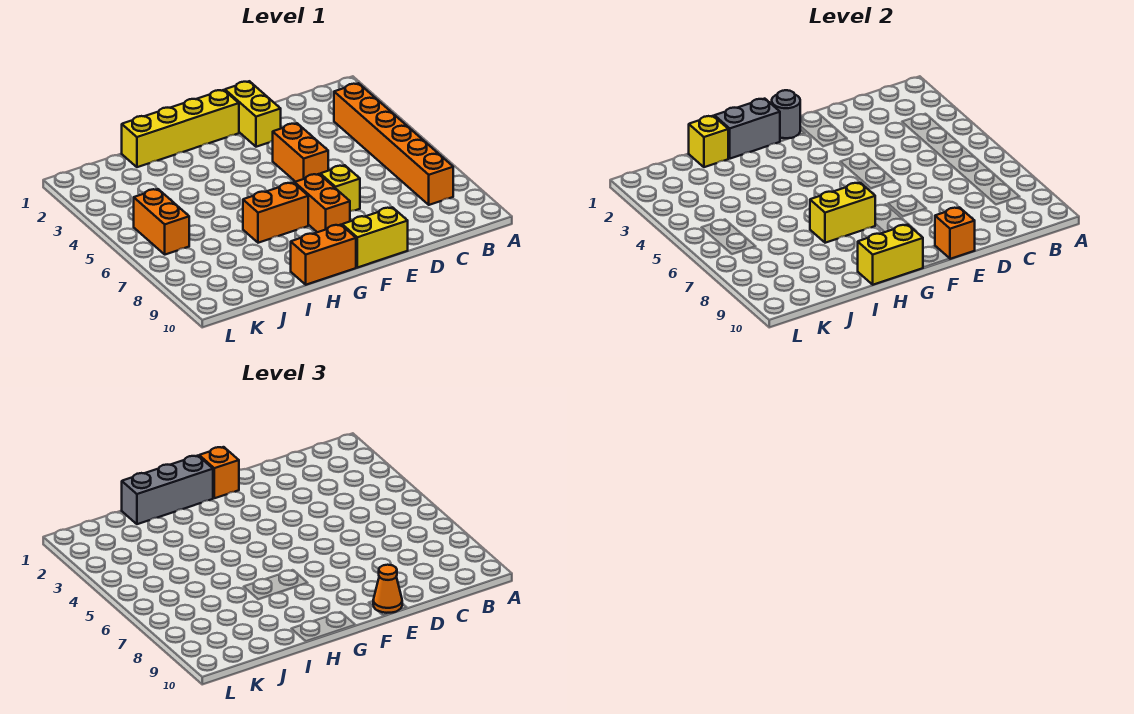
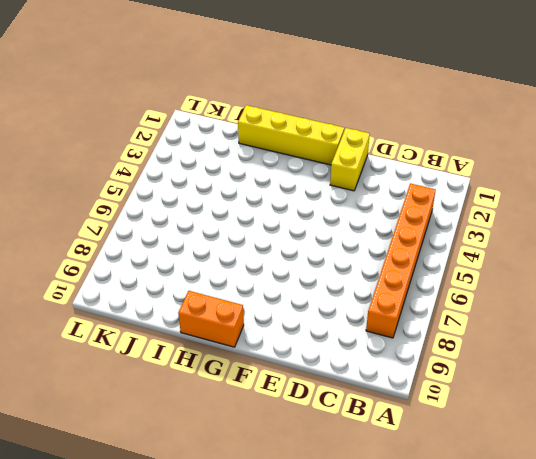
none -> orange brick E4:E5 level 1
none -> yellow brick E7 level 1
none -> yellow brick E10:F10 level 1

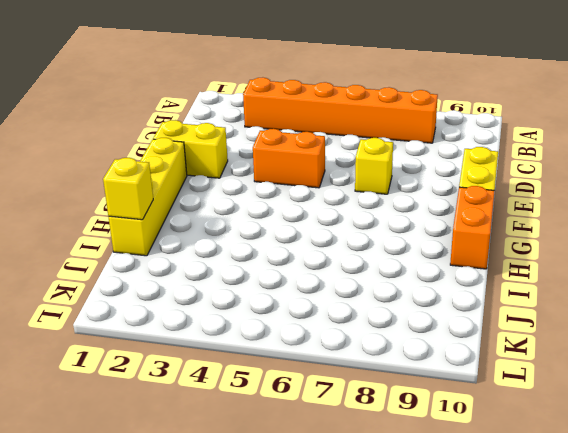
none -> orange brick F7:F8 level 1
none -> orange brick G7:H7 level 1
none -> orange brick K5:K6 level 1

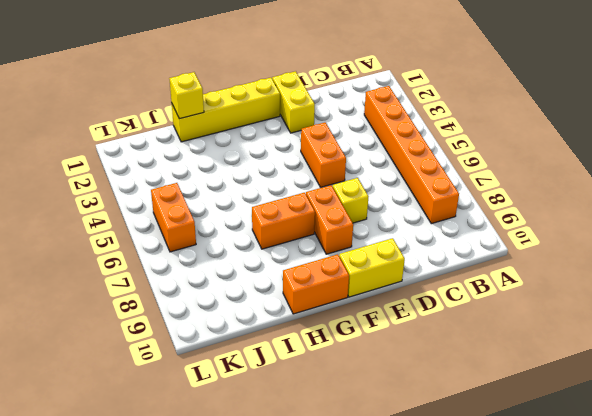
none -> orange brick E10 level 2
none -> grey round brick F1 level 2
none -> grey brick G1:H1 level 2

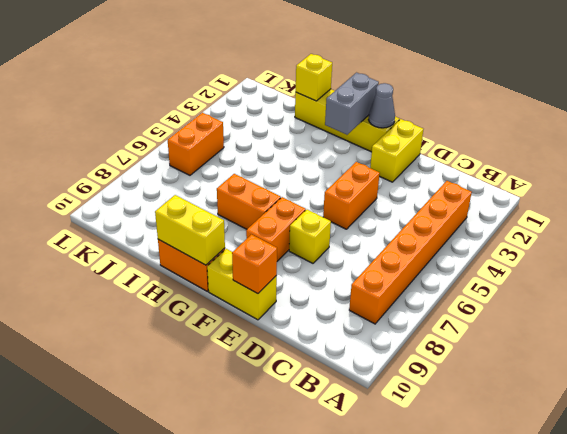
grey cone F1 level 2 -> grey round brick F1 level 2
grey brick G1:G2 level 2 -> grey brick G1:H1 level 2
none -> yellow brick G7:H7 level 2
none -> orange cone E10 level 3
none -> orange brick F1 level 3

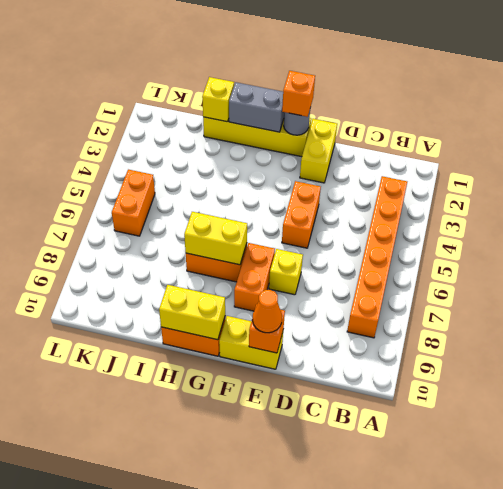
none -> grey brick G1:I1 level 3

